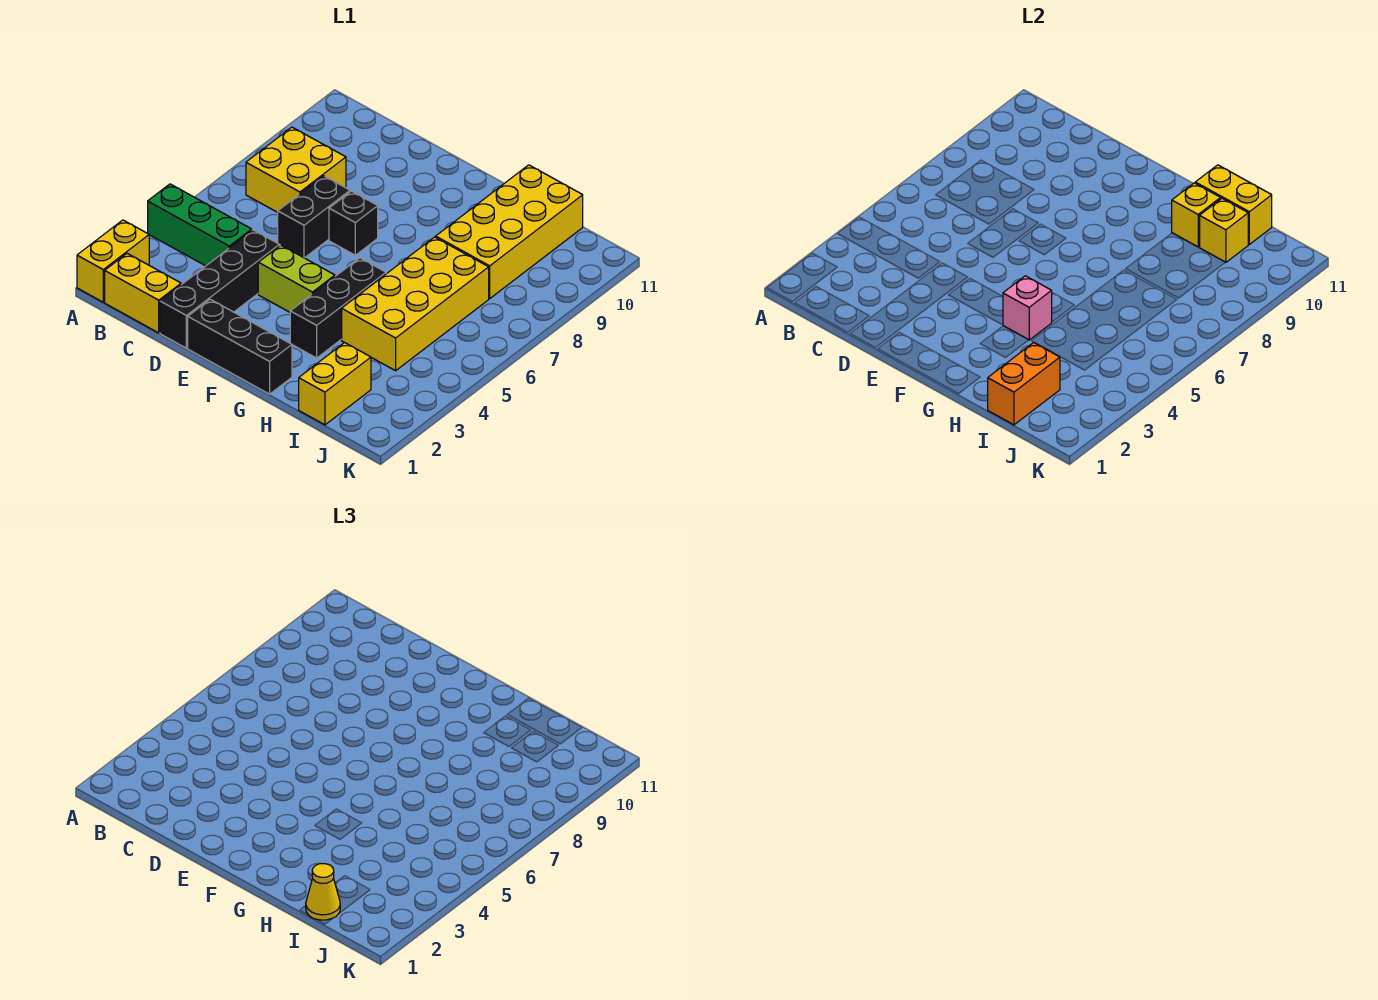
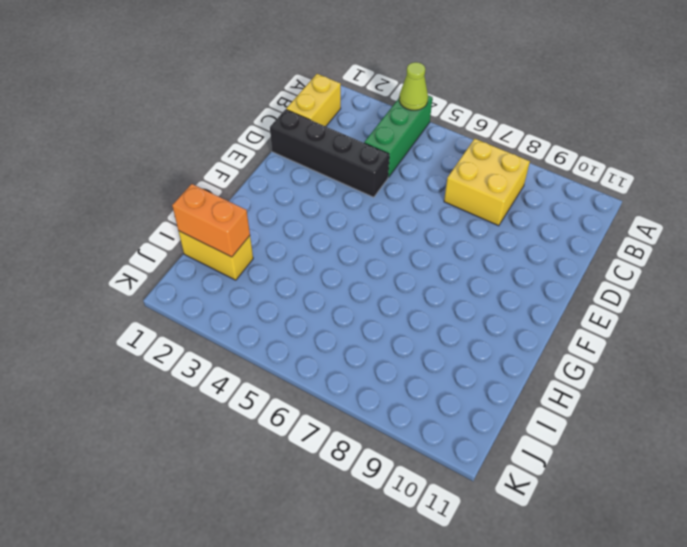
lime cone A4 level 2 -> none
none -> yellow brick A1:A2 level 1
none -> black brick D6:D7 level 1
none -> black brick E1:G1 level 1

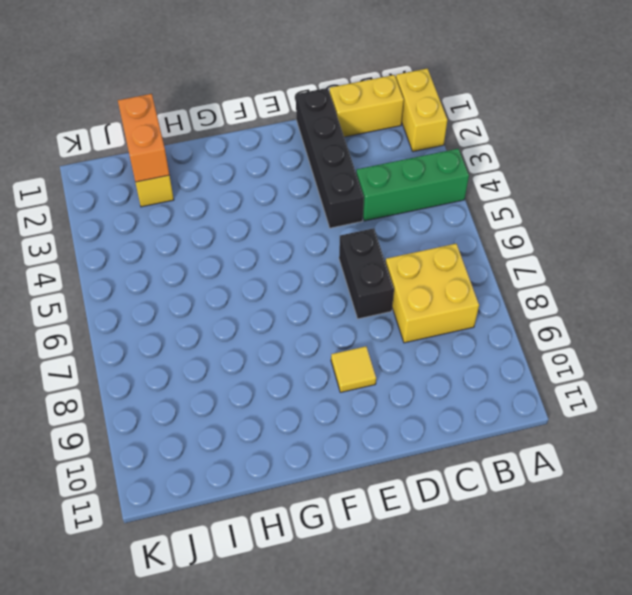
yellow tile E9 level 1 -> none
none -> black brick E1:G1 level 1
none -> lime brick E4:F4 level 1
none -> black brick E7 level 1

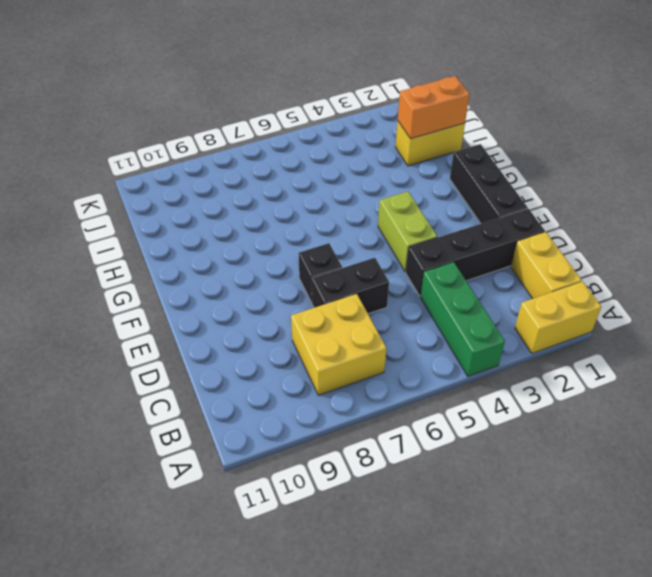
none -> black brick G3:G5 level 1
none -> yellow brick H4:I7 level 1
none -> yellow brick H8:I11 level 1

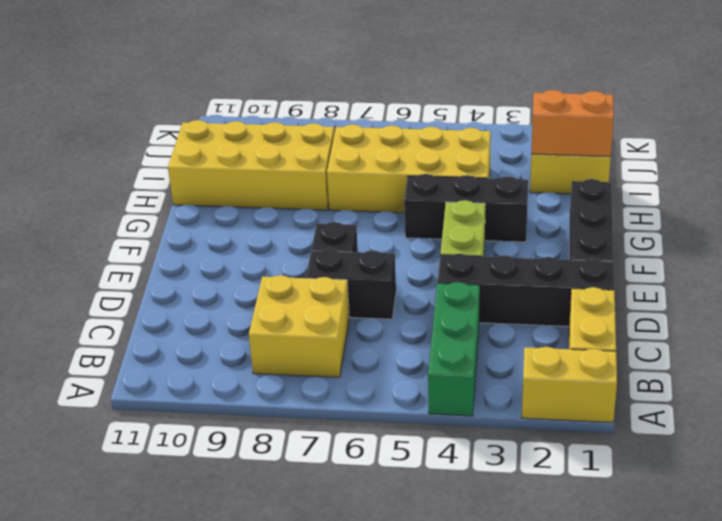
none -> pink brick G4 level 2
none -> yellow brick H10 level 2
none -> yellow brick H11:I11 level 2

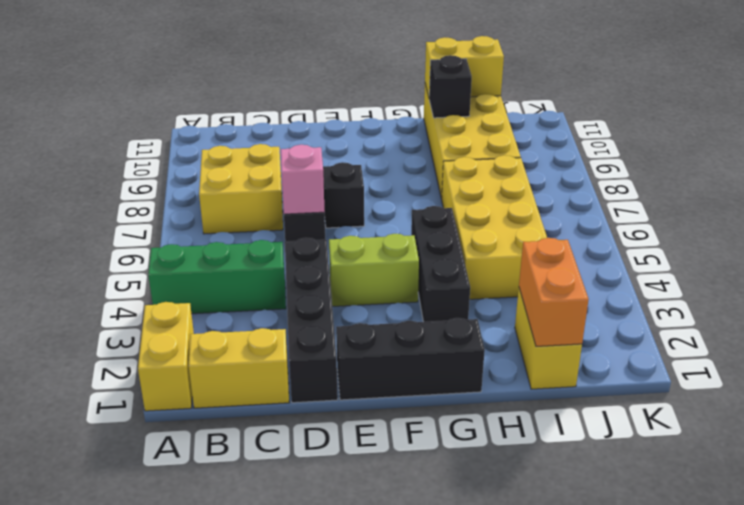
pink brick D6 level 2 -> pink brick G4 level 2
black brick H10 level 2 -> yellow brick H10 level 2
none -> yellow brick I10 level 2
none -> yellow cone I1 level 3

